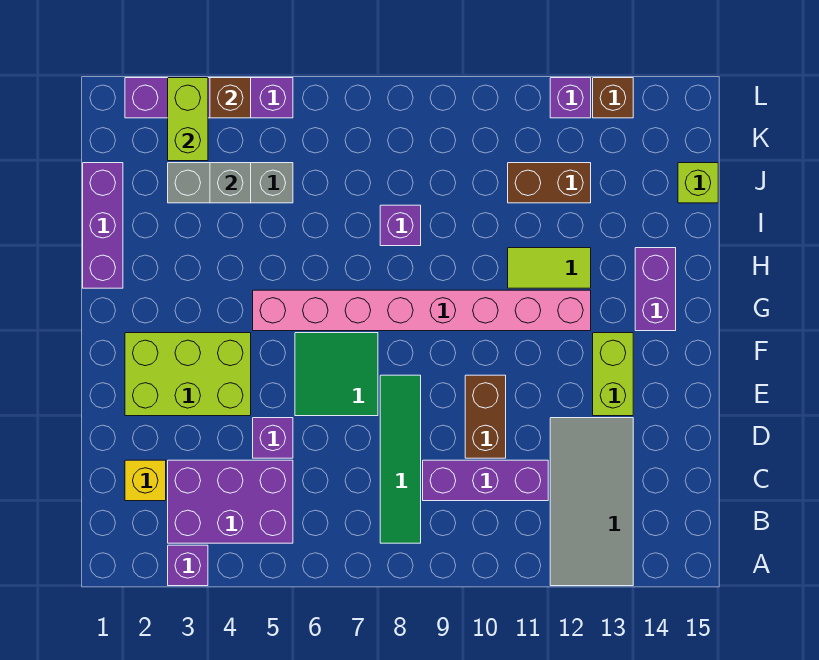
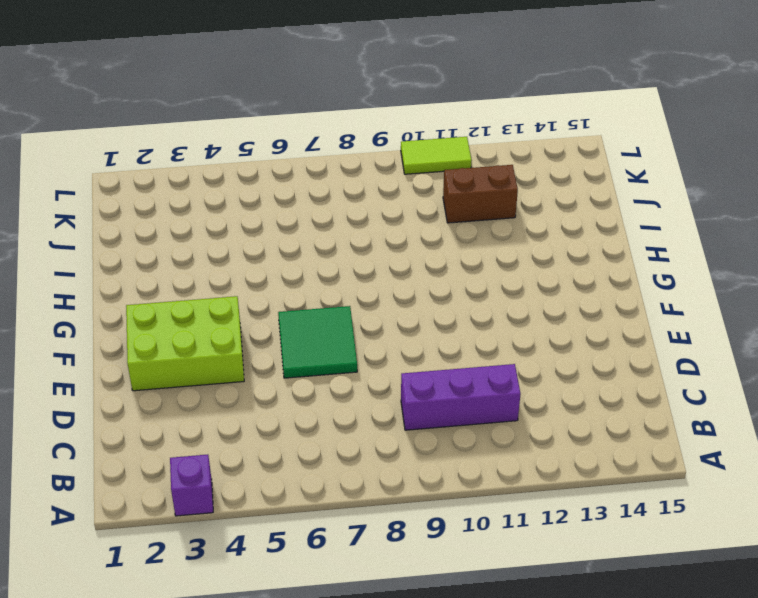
lime tile L10:L11 level 1 -> lime tile H11:H12 level 1
none -> grey tile A12:D13 level 1
none -> purple brick B3:C5 level 1
none -> green tile B8:E8 level 1

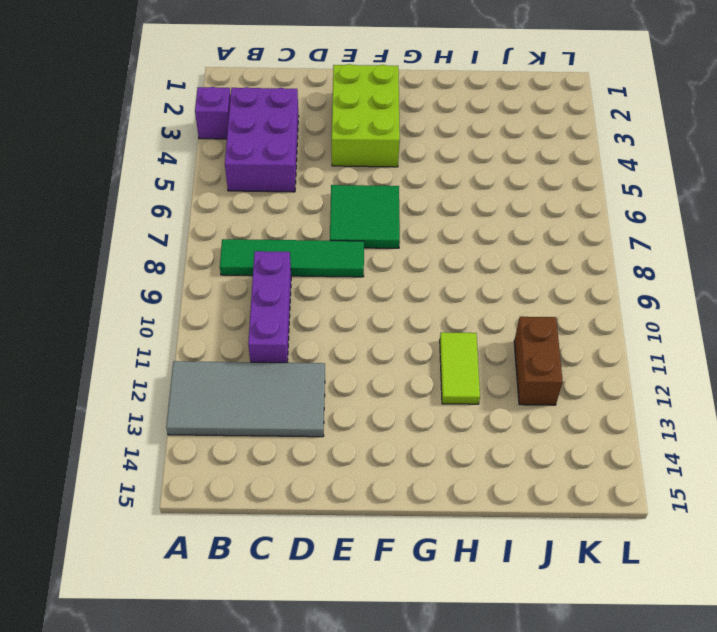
none -> yellow brick C2 level 1
none -> purple brick D5 level 1
none -> brown brick D10:E10 level 1

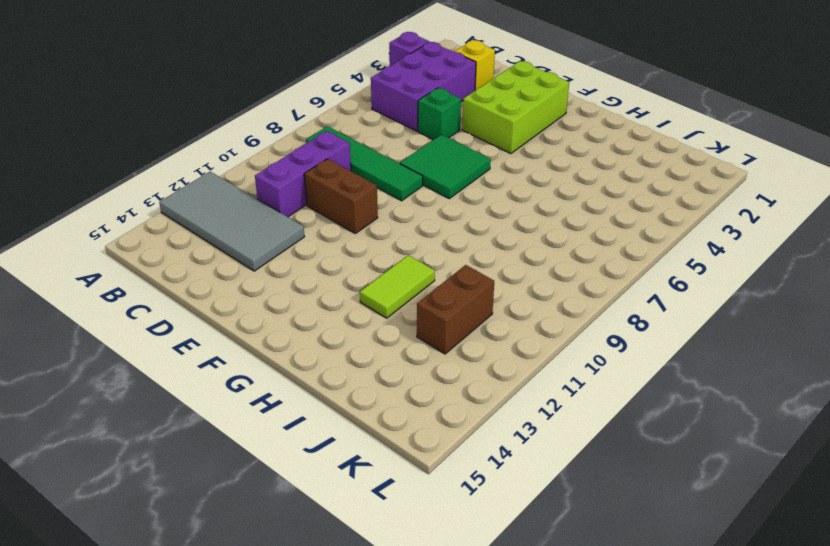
green brick D5 level 1 -> purple brick D5 level 1
none -> lime brick E13:F13 level 1
none -> pink brick G5:G12 level 1
none -> purple brick G14:H14 level 1

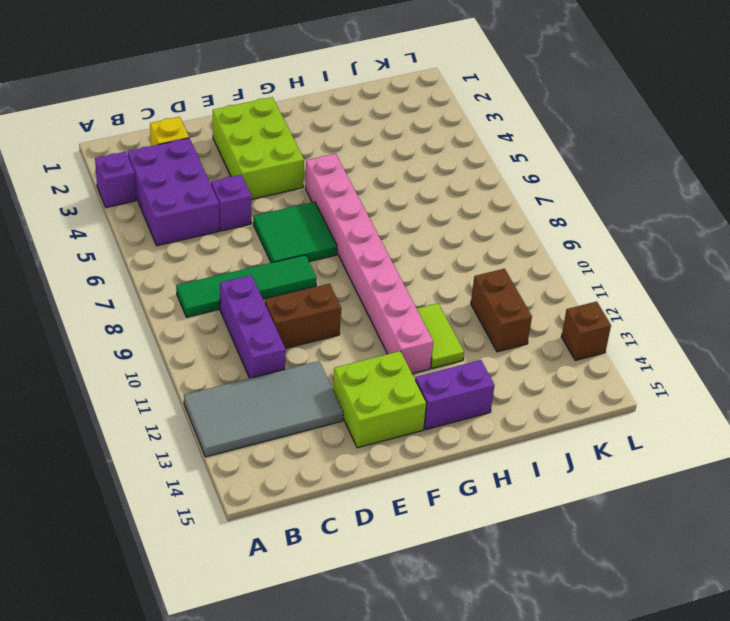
lime brick E13:F14 level 1 -> lime brick E13:F13 level 1
none -> purple brick H1:J1 level 1
none -> purple brick I8 level 1
none -> grey brick J3:J5 level 1

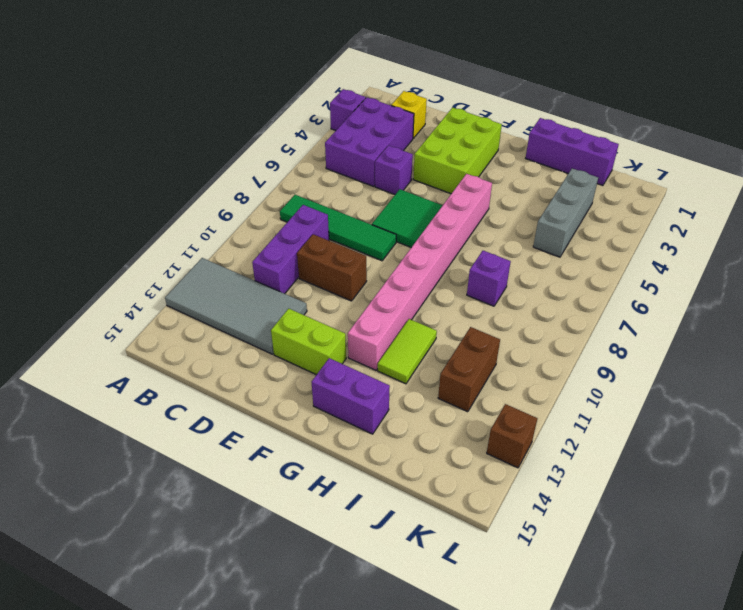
none -> lime brick J15 level 1
none -> purple brick L2:L5 level 1
none -> purple brick L12 level 1

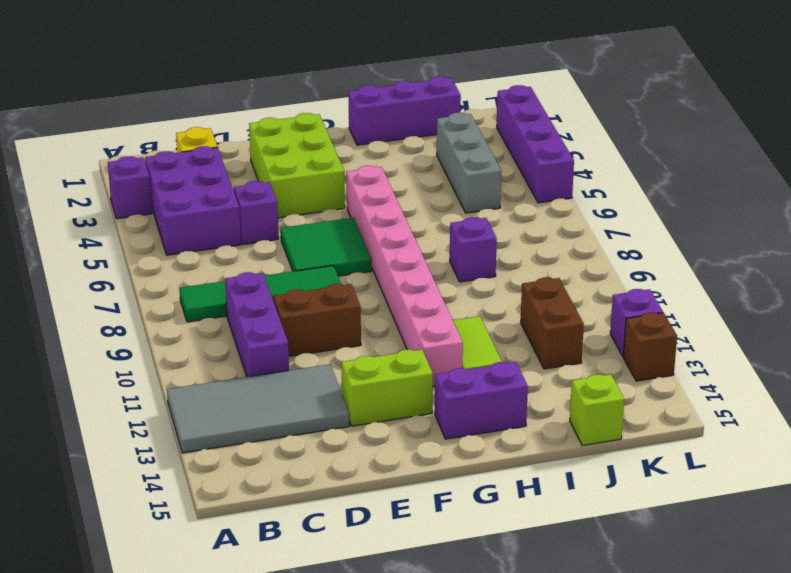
none -> grey brick J4 level 2
none -> lime brick K3:L3 level 2
none -> brown brick L4 level 2

